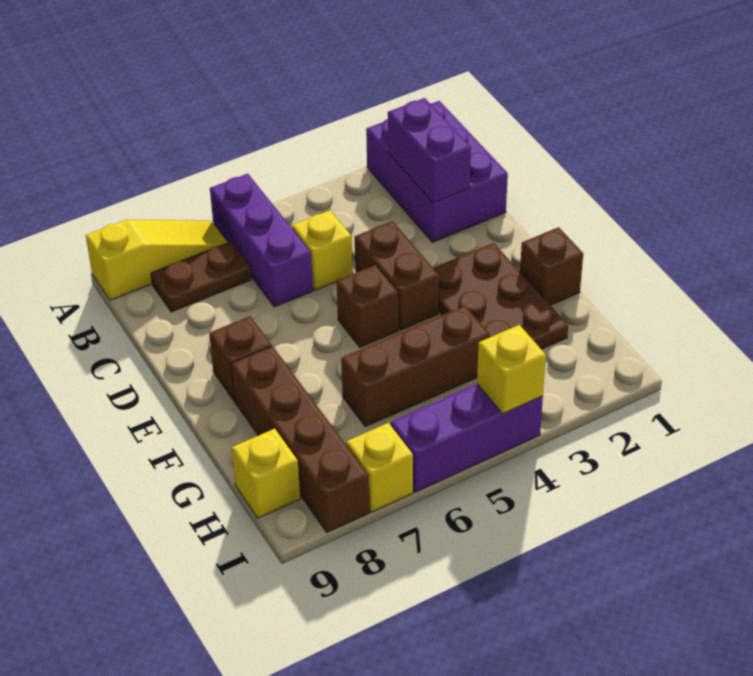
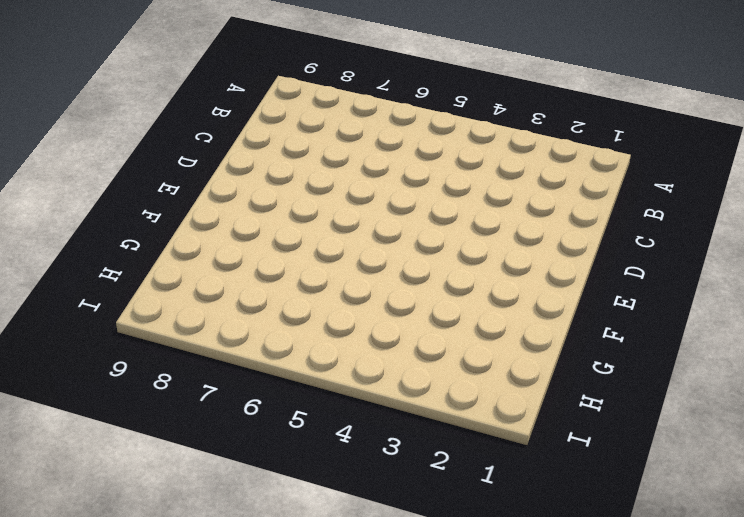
none -> purple brick A1:C2 level 1
none -> purple brick A6:C6 level 1
none -> yellow slope A7:A9 level 1 top 9

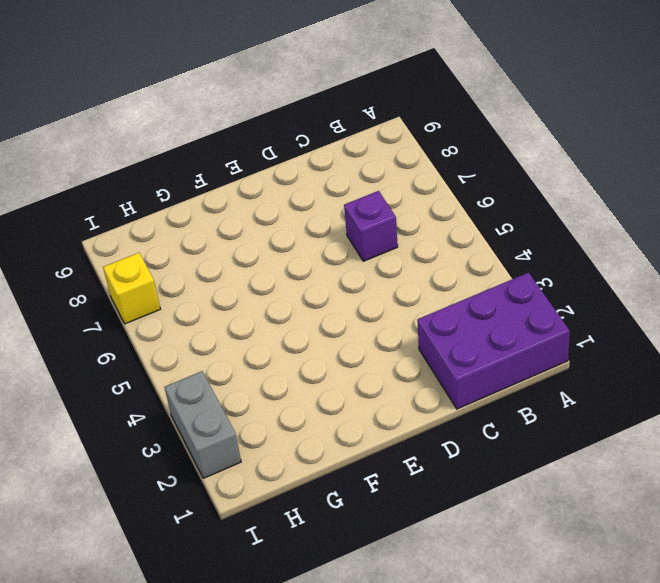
purple brick C6 level 1 -> purple brick A6:C6 level 1
grey brick I2:I3 level 1 -> none
none -> yellow slope A7:A9 level 1 top 9
none -> brown plate B7:B8 level 1
none -> yellow brick C5 level 1

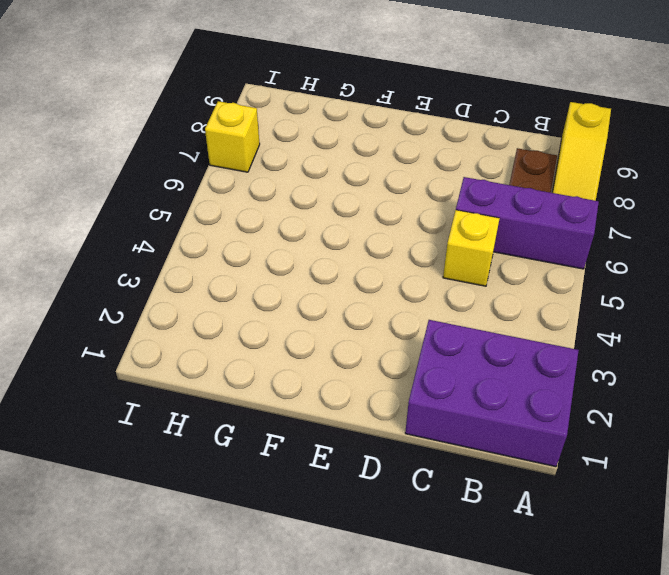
none -> brown brick D4:E4 level 1
none -> brown plate E2:G3 level 1
none -> brown brick E5 level 1

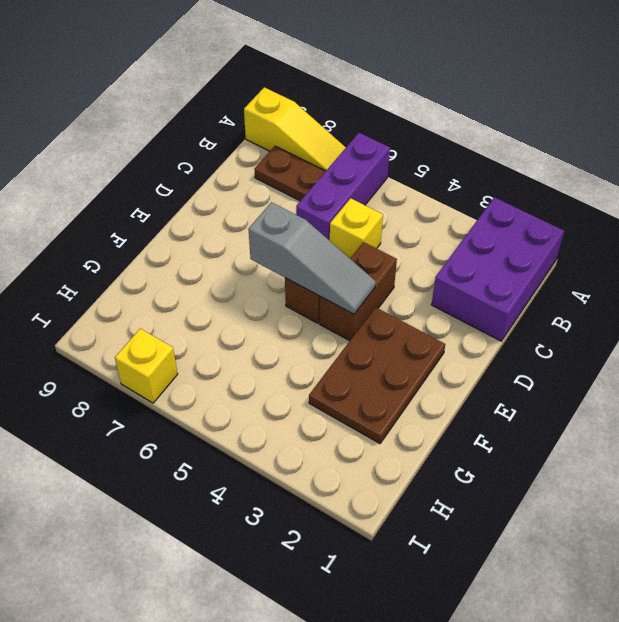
grey slope E4:E6 level 2 top 6 -> none
none -> brown brick E8 level 1
none -> brown brick F1 level 1
none -> brown brick F8:I8 level 1

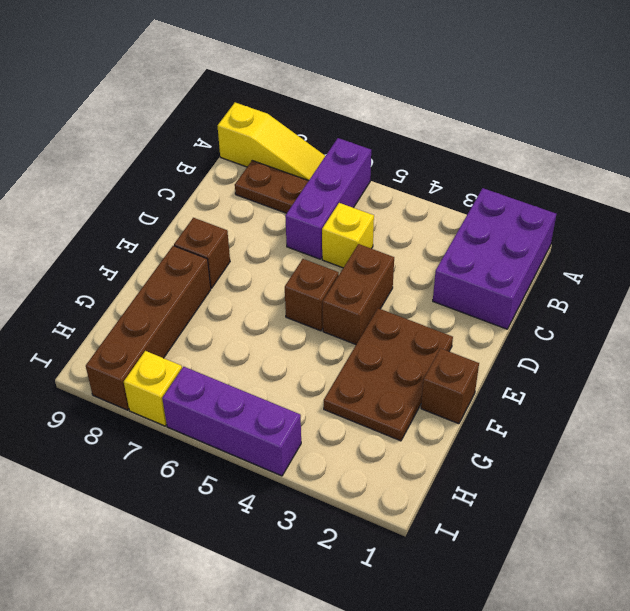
none -> brown brick G4:G6 level 1
none -> yellow brick H9 level 1
none -> purple brick B2:C2 level 2

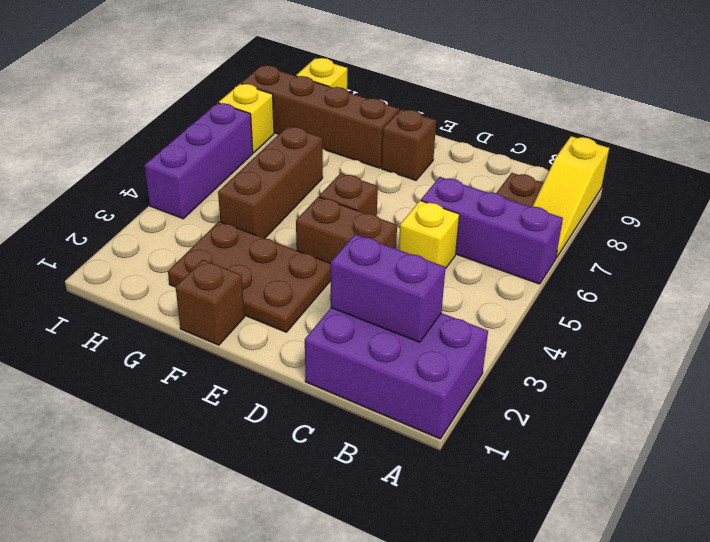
none -> yellow brick I4 level 2

